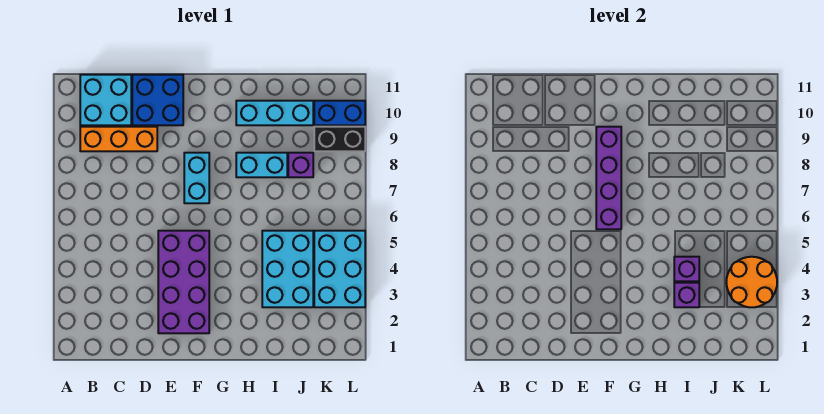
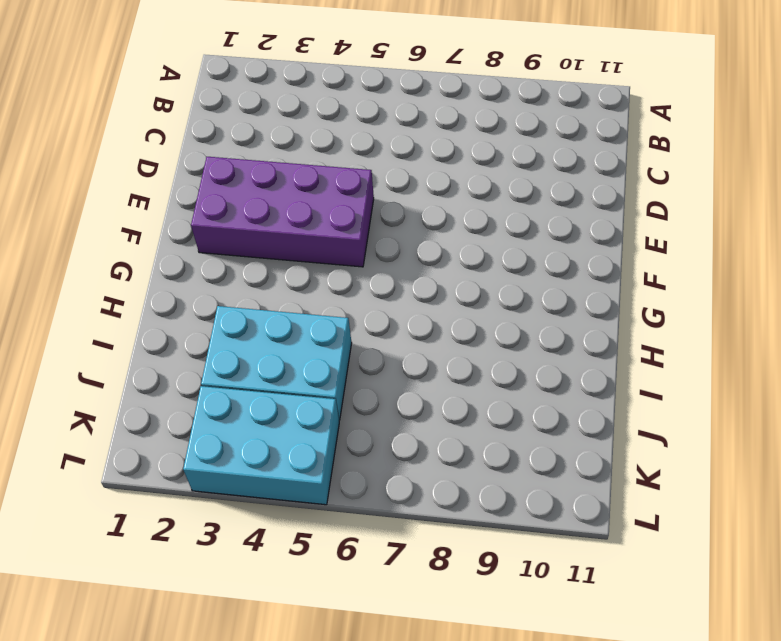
none -> orange brick B9:D9 level 1
none -> cyan brick B10:C11 level 1
none -> blue brick D10:E11 level 1

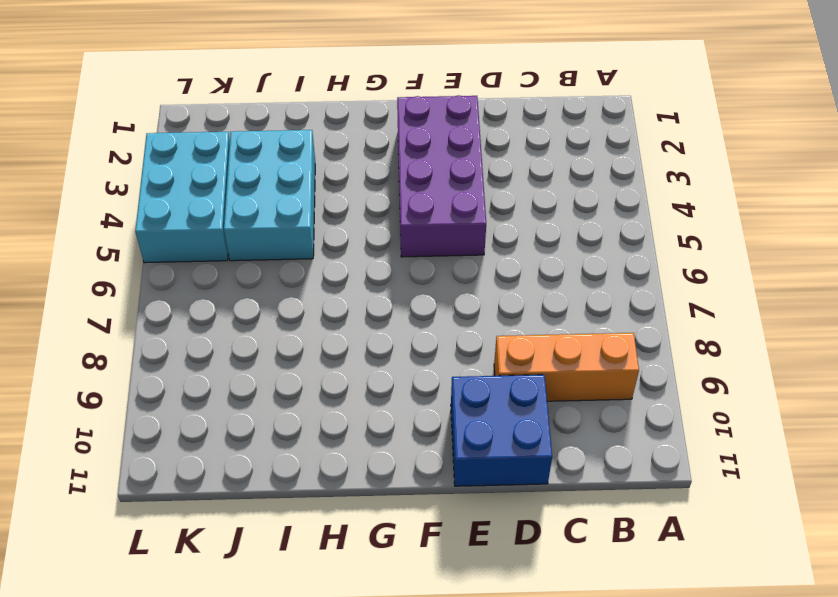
none -> cyan brick B10:C11 level 1
none -> cyan brick F7:F8 level 1
none -> cyan brick H8:I8 level 1

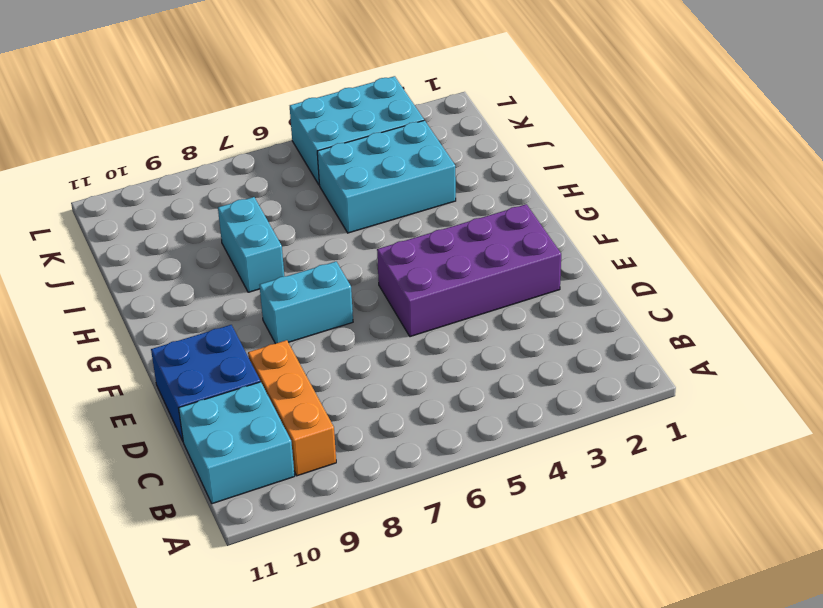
none -> cyan brick H10:J10 level 1
none -> purple brick J8 level 1
none -> black brick K9:L9 level 1

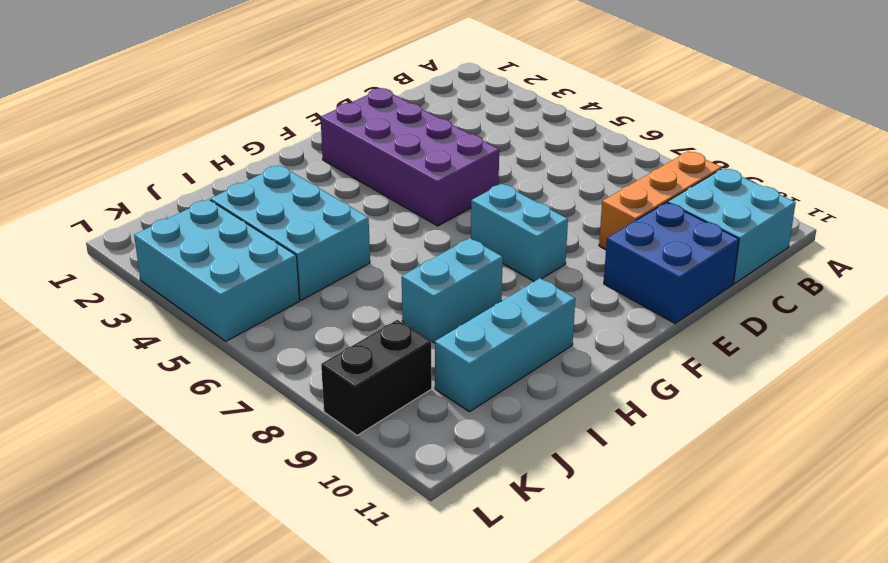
none -> purple brick J8 level 1
none -> blue brick K10:L10 level 1
none -> purple brick F6:F9 level 2

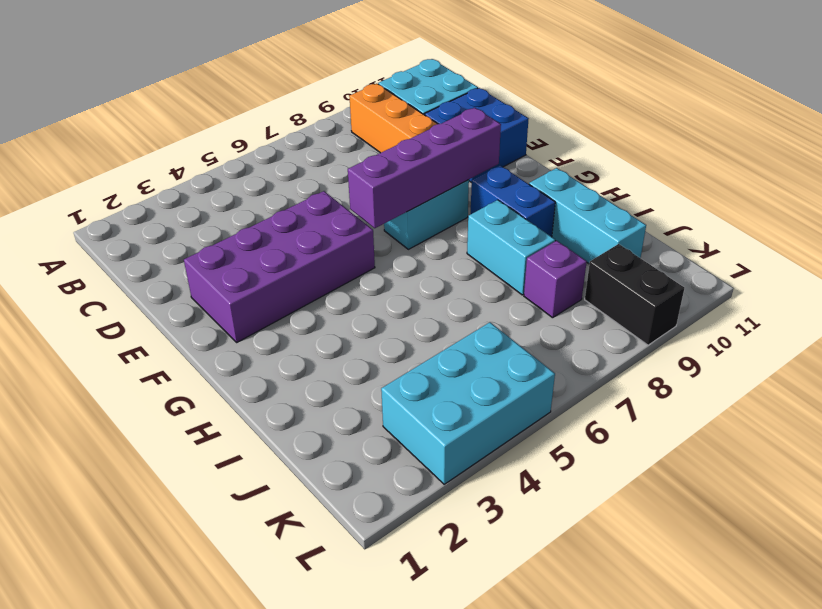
blue brick G9:H9 level 1 -> blue brick K10:L10 level 1
none -> cyan brick I3:J5 level 1
none -> purple brick I3 level 2
none -> purple brick I4 level 2

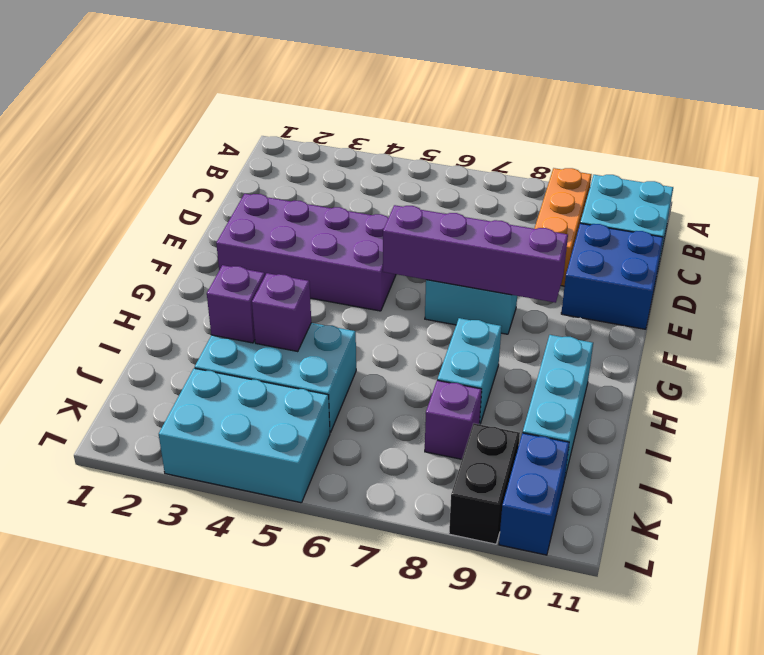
none -> orange round brick K3:L4 level 2

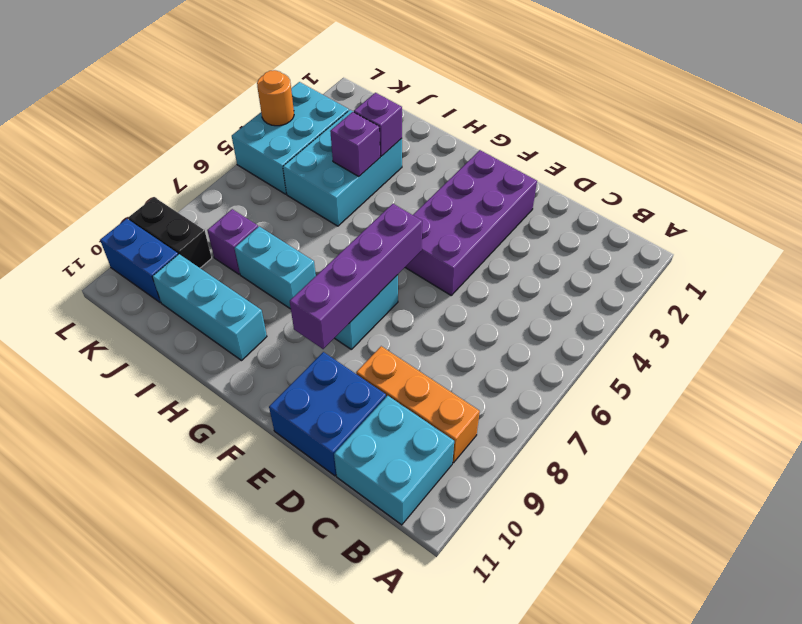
orange round brick L4 level 2 -> orange round brick K3:L4 level 2

